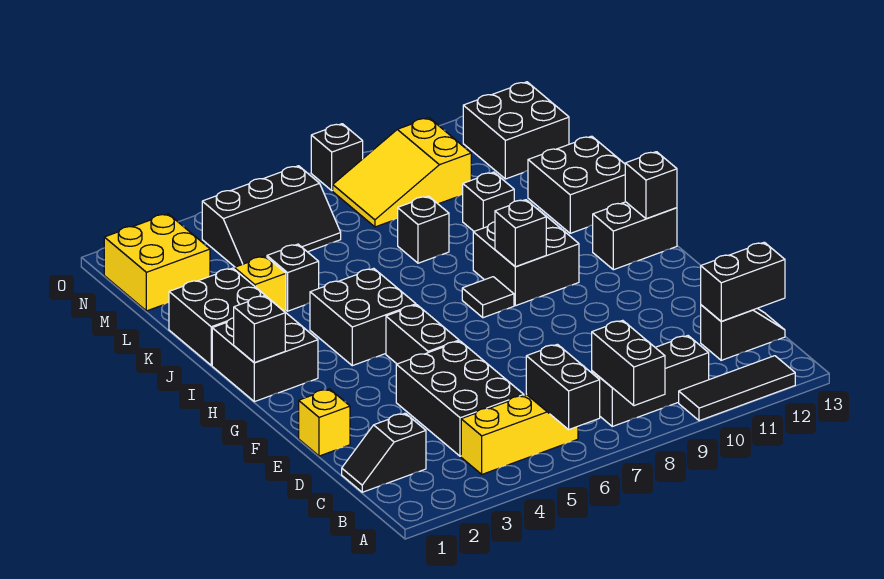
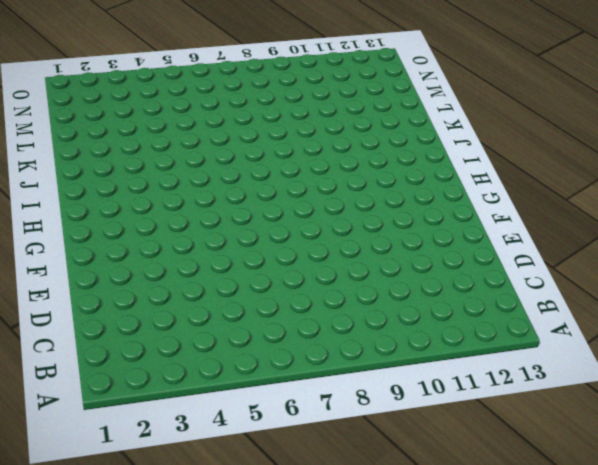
none -> black tile A10:A12 level 1
none -> yellow brick B4:B6 level 1
none -> black brick B8:B10 level 1
none -> black slope C1:C2 level 1 top 2

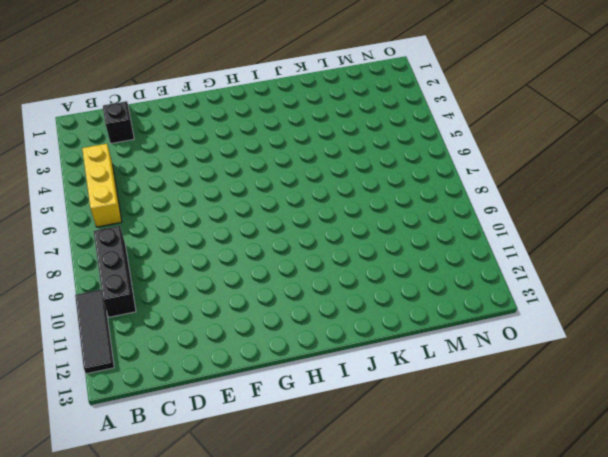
none -> black brick C4:E5 level 1
none -> black slope C12:C13 level 1 top 12
none -> yellow brick E1 level 1
none -> black brick F5:G5 level 1

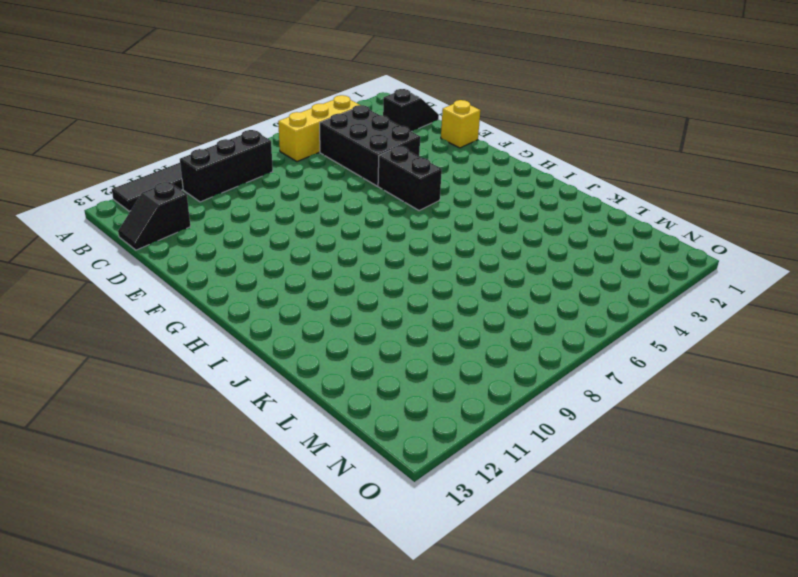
none -> black brick H1:I2 level 1
none -> black brick H4:I5 level 1
none -> black tile H8 level 1
none -> black brick H9:I10 level 1

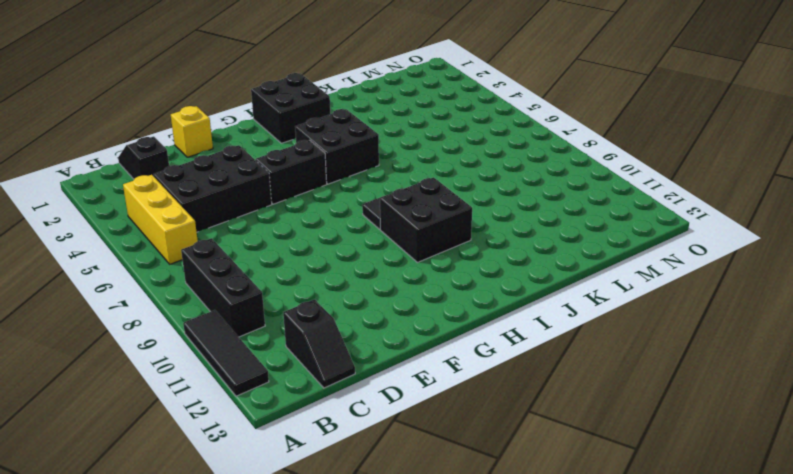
none -> black brick H12:H13 level 1
none -> black brick J1:K2 level 1
none -> black brick J12:K13 level 1
none -> yellow brick K3 level 1

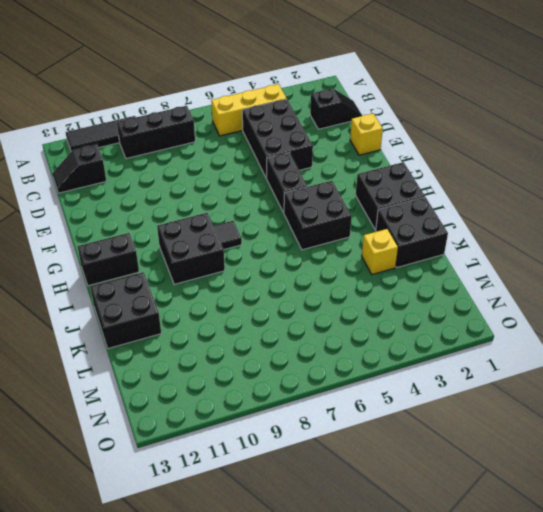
none -> black brick K4 level 1
none -> black brick K8 level 1
none -> black brick K10 level 1
none -> yellow brick M1:N2 level 1

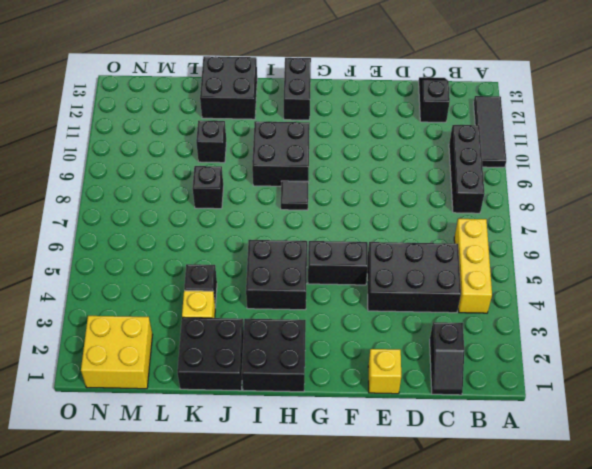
none -> black slope M4:N6 level 1 top N
none -> yellow slope M8:N10 level 1 top 10
none -> black brick M12:N13 level 1
none -> black brick O8 level 1

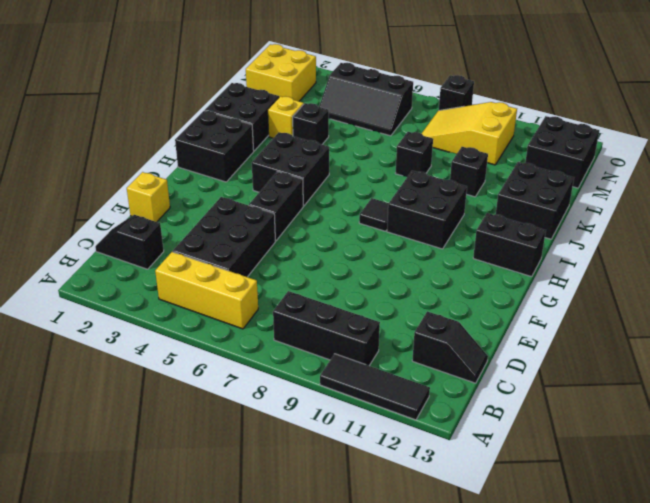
none -> black brick A6:B6 level 2
none -> black brick A8:B8 level 2
none -> black brick C12:C13 level 2
none -> black brick H1 level 2

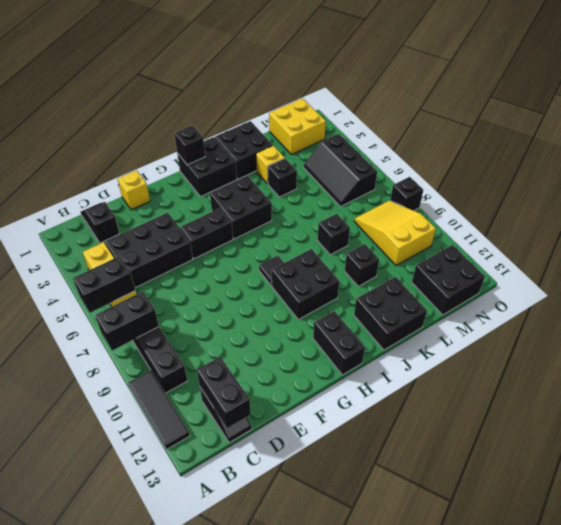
none -> black brick H9 level 2
none -> black brick H13 level 2

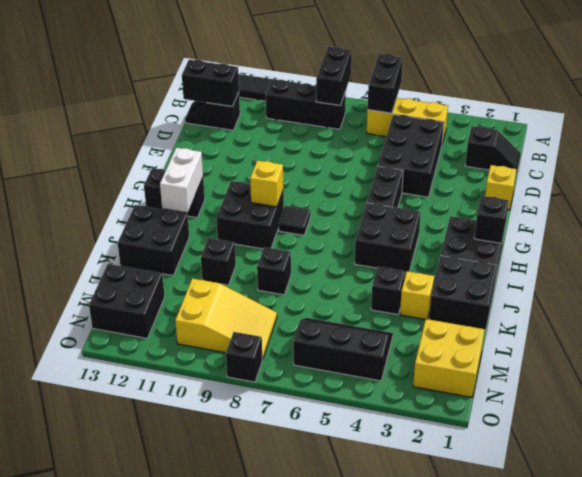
yellow brick H9 level 2 -> black brick H9 level 2
white brick H12:I12 level 2 -> none
none -> black brick H13 level 2

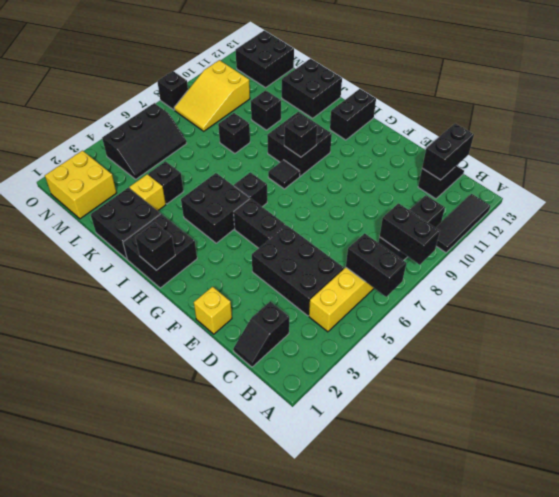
black brick H6 level 1 -> black brick H13 level 2

